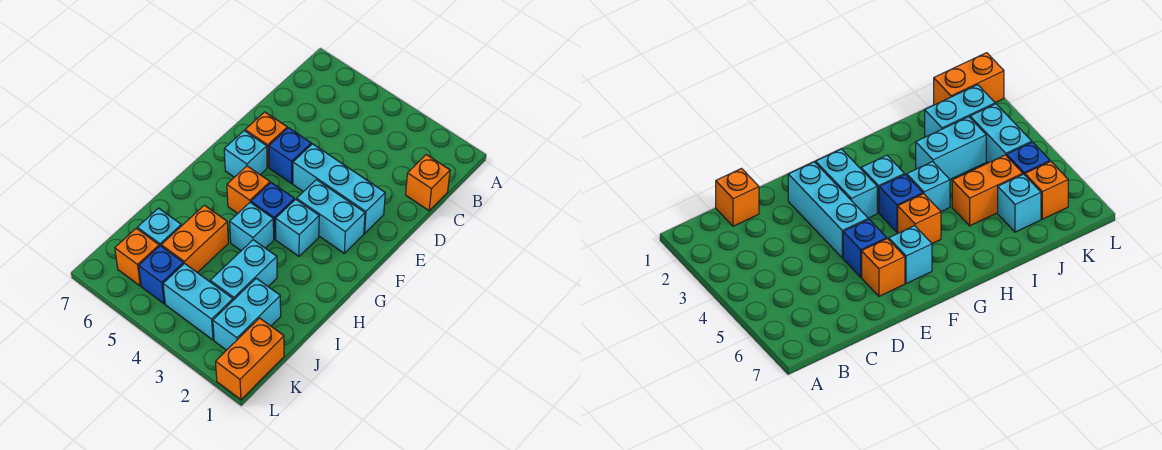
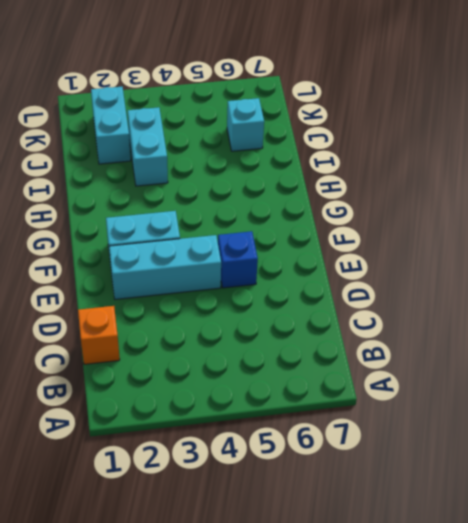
none -> orange brick E6 level 1
none -> cyan brick F6 level 1
none -> cyan brick G3 level 1

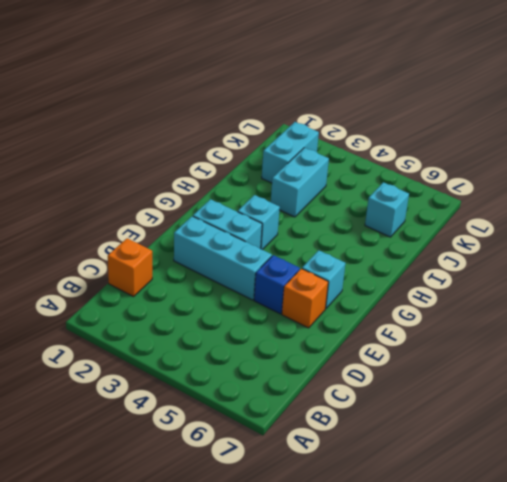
none -> blue brick G4 level 1
none -> orange brick G5 level 1
none -> cyan brick H4 level 1

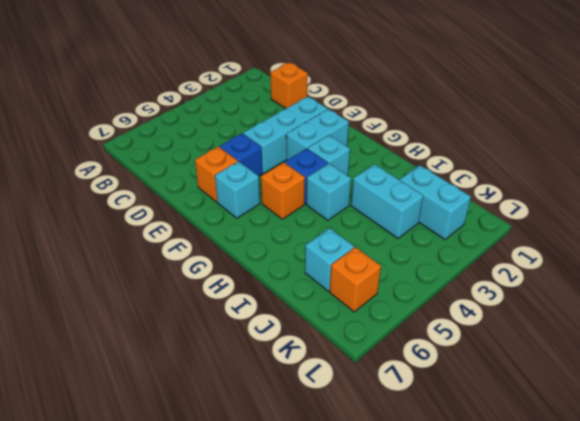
none -> orange brick I5:J5 level 1
none -> orange brick K1:L1 level 1
none -> cyan brick K3:K4 level 1

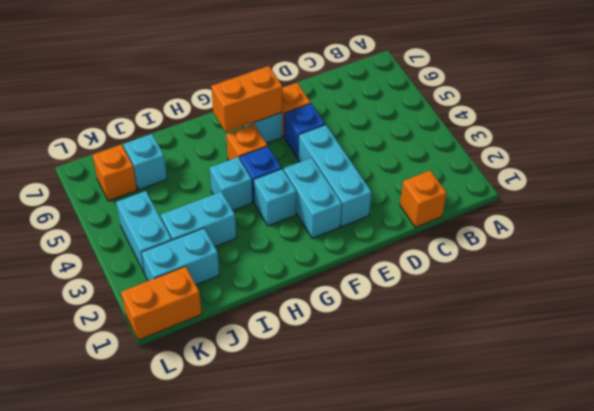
orange brick F6:G6 level 2 -> orange brick I5:J5 level 1
none -> blue brick K5 level 1

